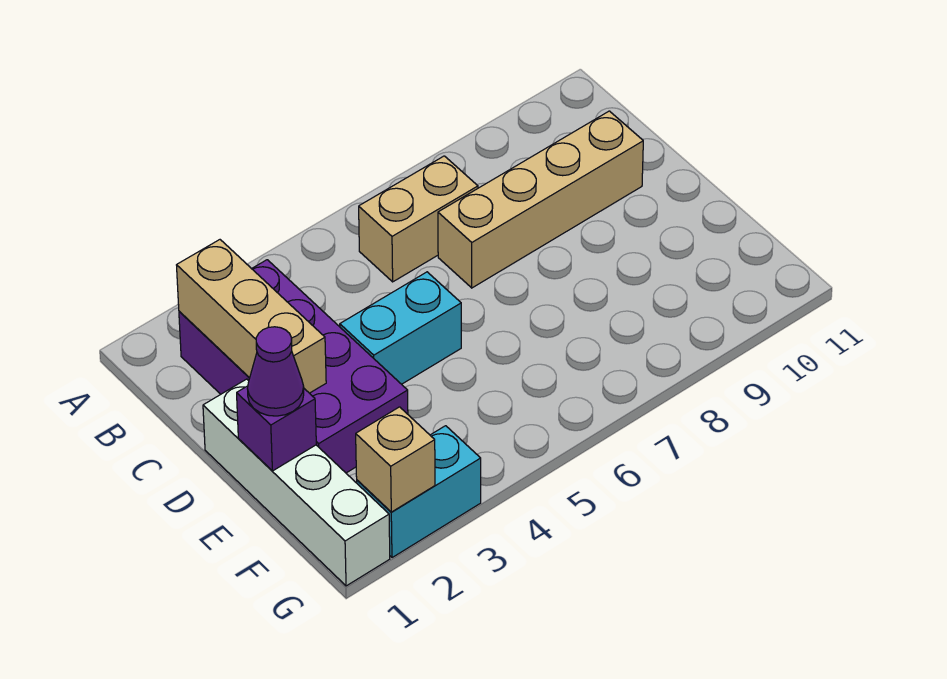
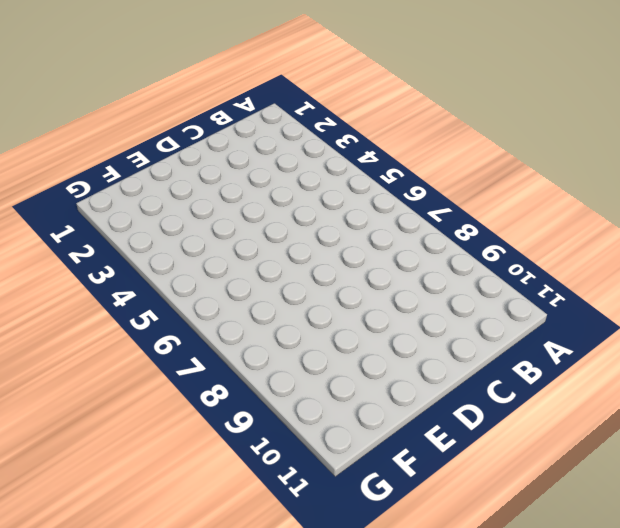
none -> purple brick B2:E3 level 1
none -> tan brick B6:B7 level 1

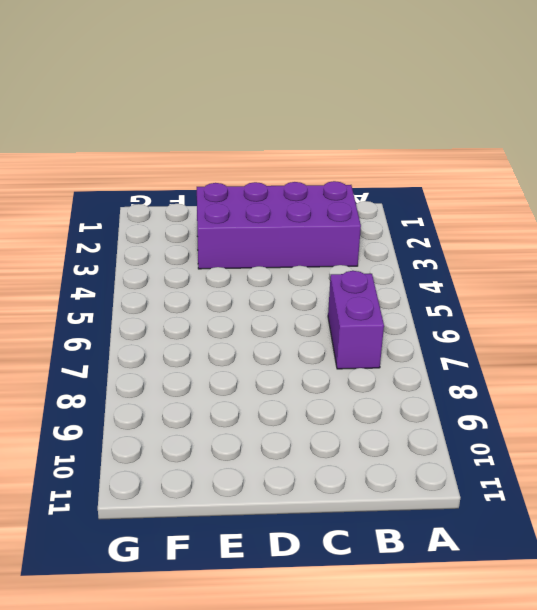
purple brick B6:B7 level 1 -> tan brick B6:B7 level 1
none -> tan brick C7:C10 level 1
none -> white brick D1:G1 level 1

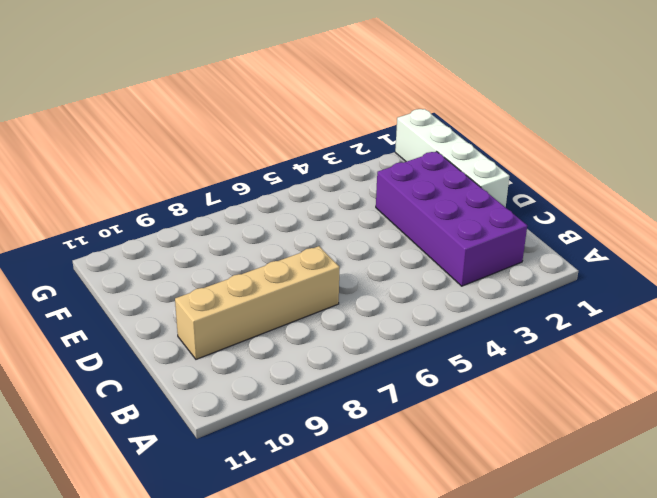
none -> tan brick B6:B7 level 1
none -> cyan brick D4:D5 level 1

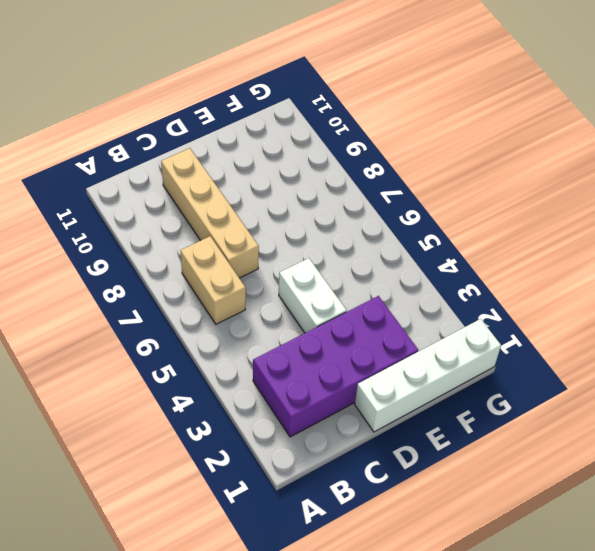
white brick D4:D5 level 1 -> cyan brick D4:D5 level 1
none -> cyan brick G2:G3 level 1
none -> tan brick B2:D2 level 2

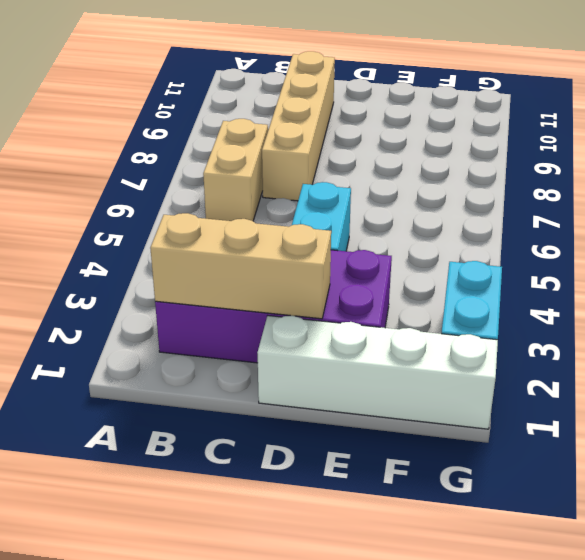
none -> purple brick E1 level 2
none -> tan brick G2 level 2

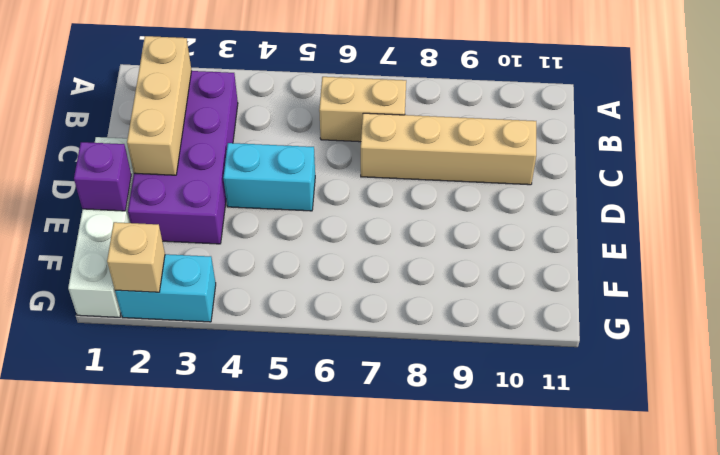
none -> purple cone E1 level 3

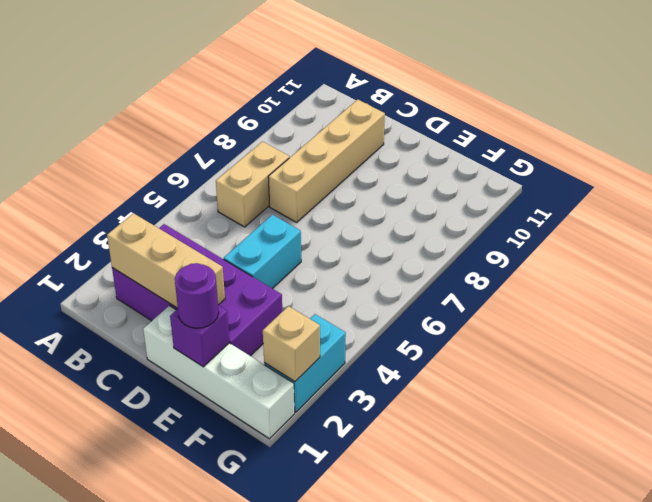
purple round brick E1 level 3 -> purple cone E1 level 3

